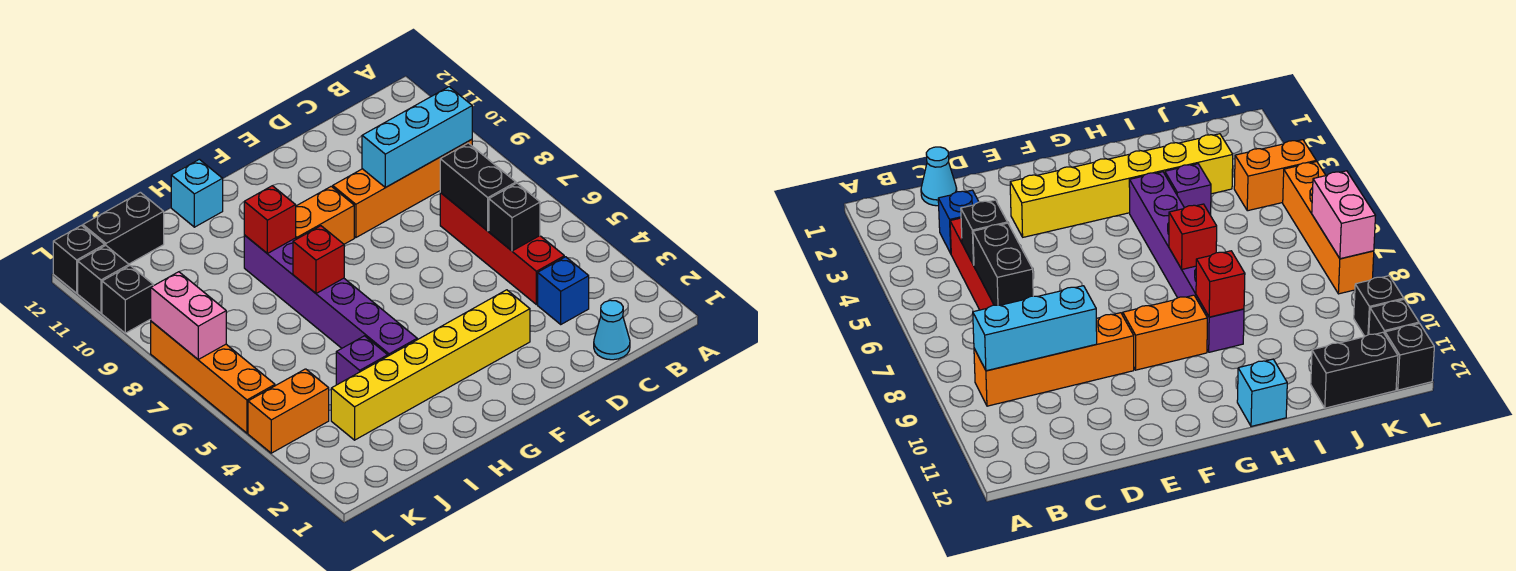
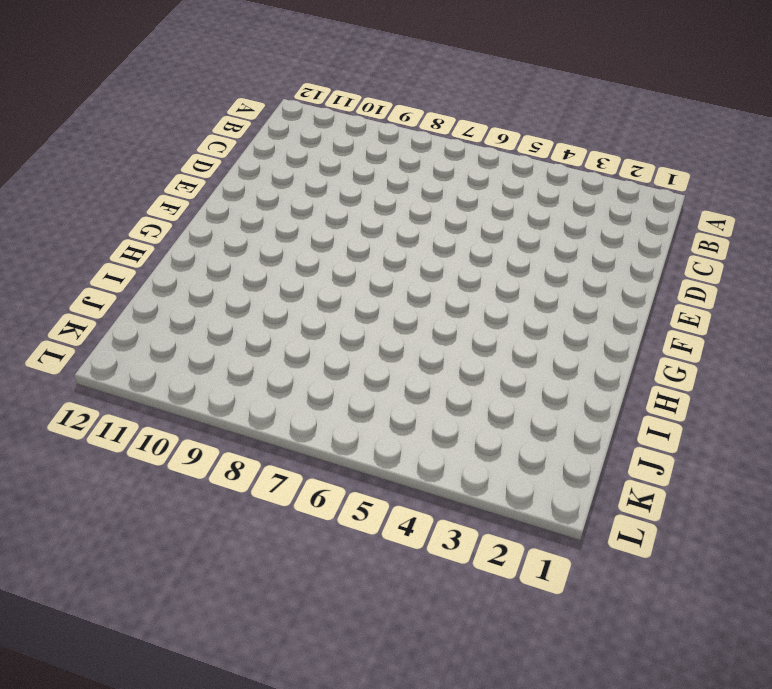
none -> orange brick B9:E9 level 1
none -> cyan cone C1 level 1
none -> blue brick C3 level 1

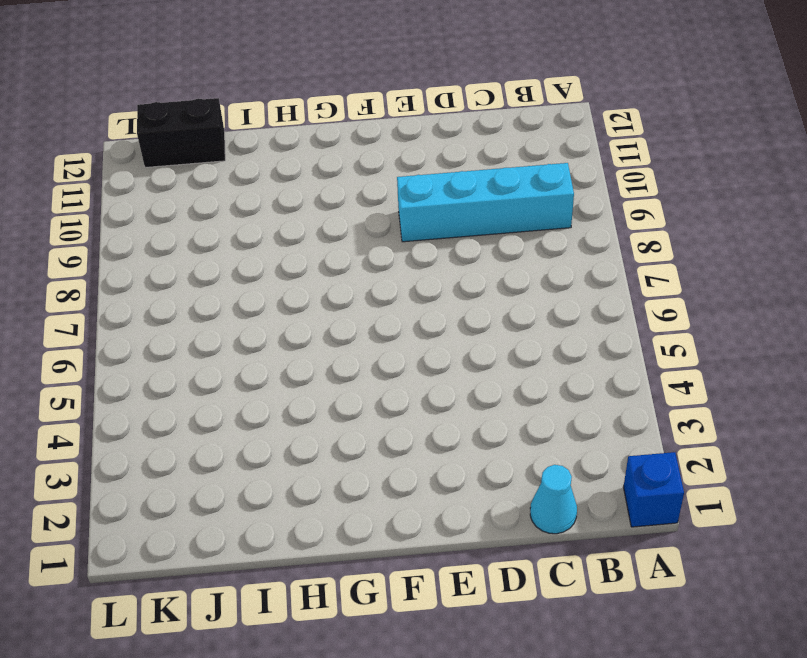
blue brick A1 level 1 -> blue brick C3 level 1
cyan brick B9:E9 level 1 -> orange brick B9:E9 level 1
none -> red brick C4:C7 level 1
none -> yellow brick E3:J3 level 1
none -> orange brick F9:G9 level 1

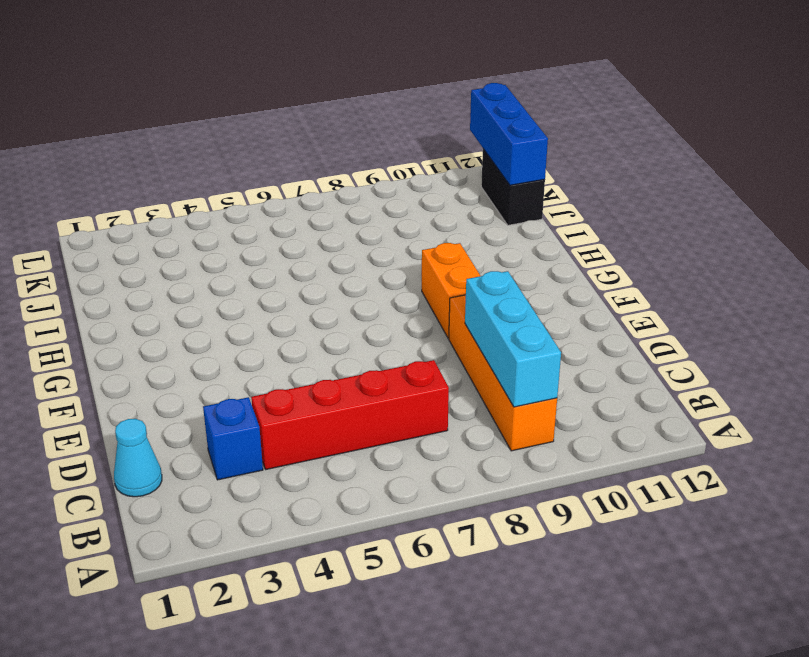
blue brick J12:L12 level 2 -> none
none -> yellow brick E3:J3 level 1
none -> purple brick H4:H9 level 1
none -> cyan brick H12 level 1

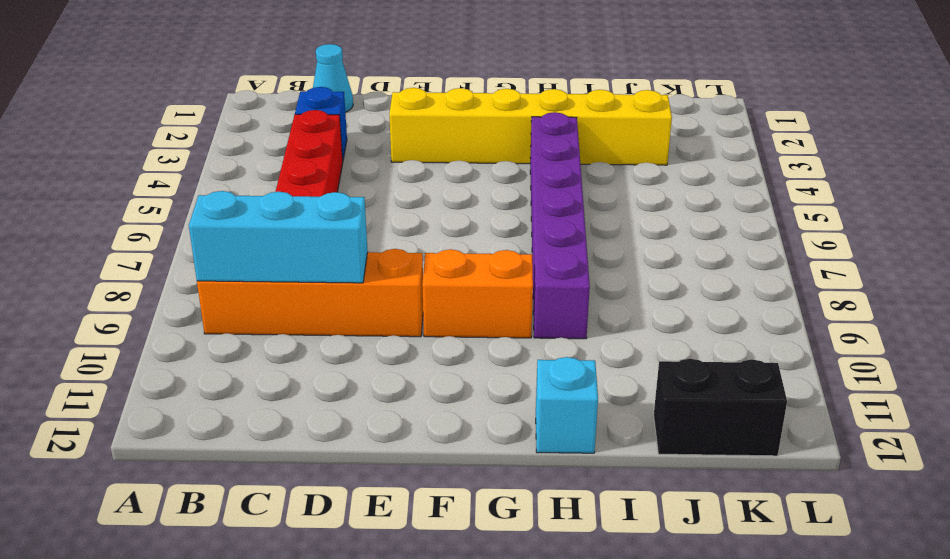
none -> purple brick I4 level 1
none -> orange brick K4:L4 level 1
none -> orange brick L5:L8 level 1

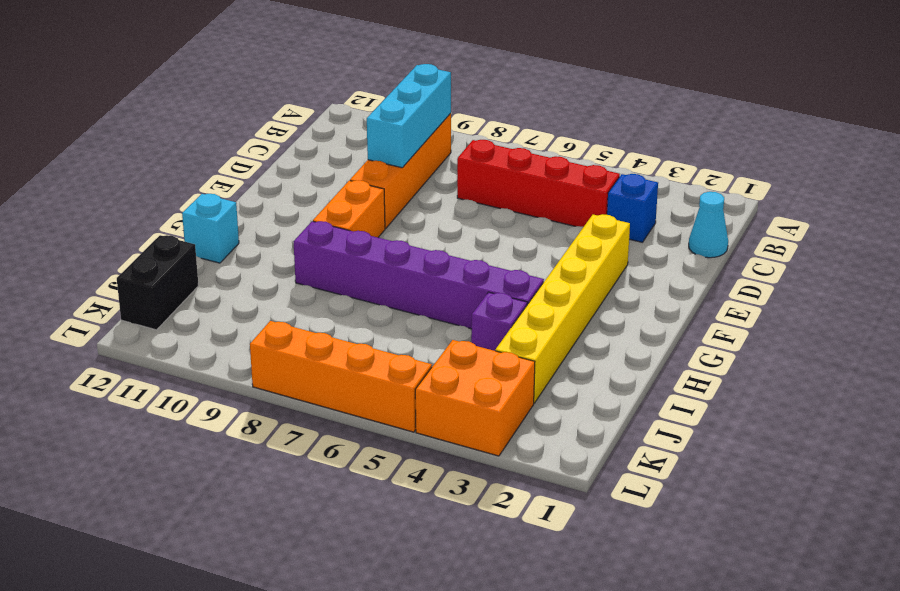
orange brick K3:L4 level 1 -> orange brick K4:L4 level 1
none -> black brick L10 level 1
none -> black brick L11 level 1
none -> black brick L12 level 1

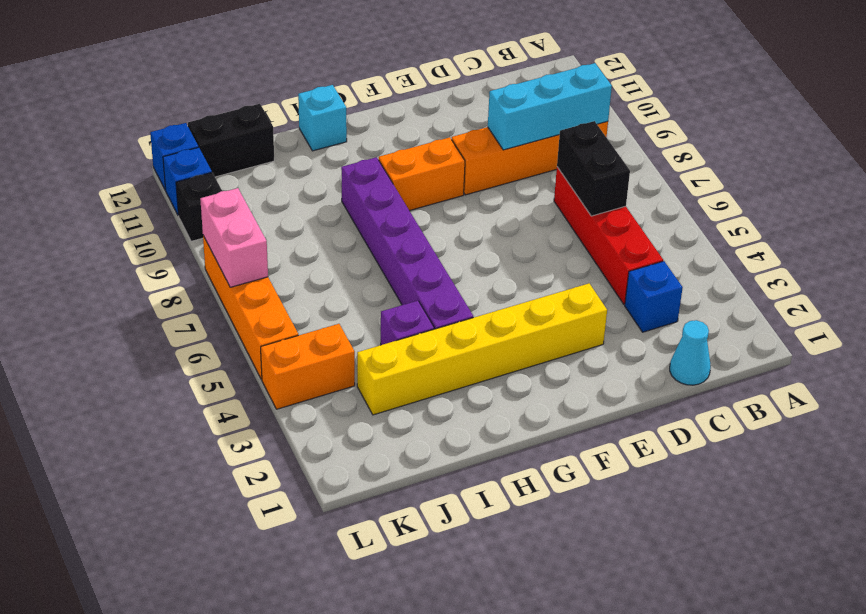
blue brick L11 level 1 -> black brick L11 level 1
blue brick L12 level 1 -> black brick L12 level 1
none -> black brick C5 level 2
none -> red brick H7 level 2
none -> red brick H9 level 2

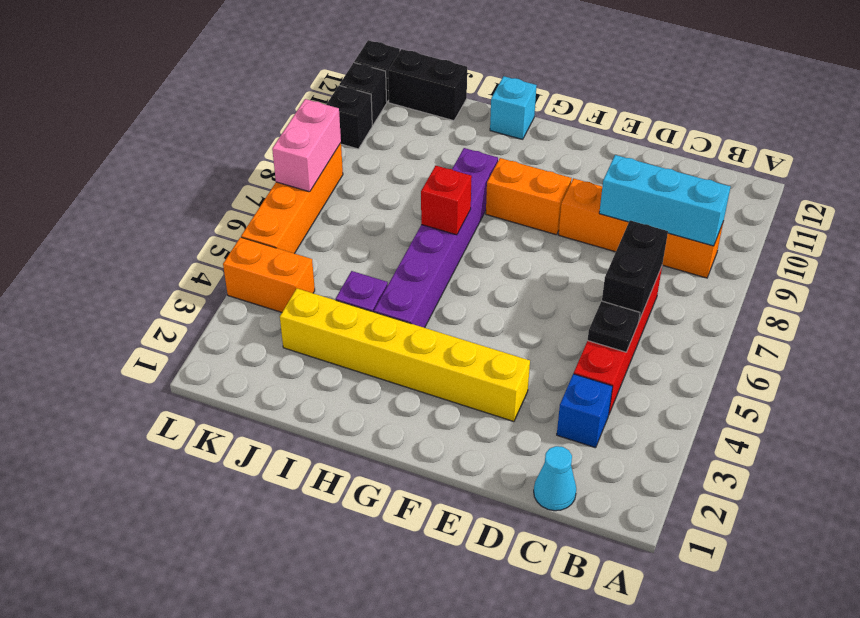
black plate C5 level 2 -> black brick C5 level 2
none -> red brick H9 level 2

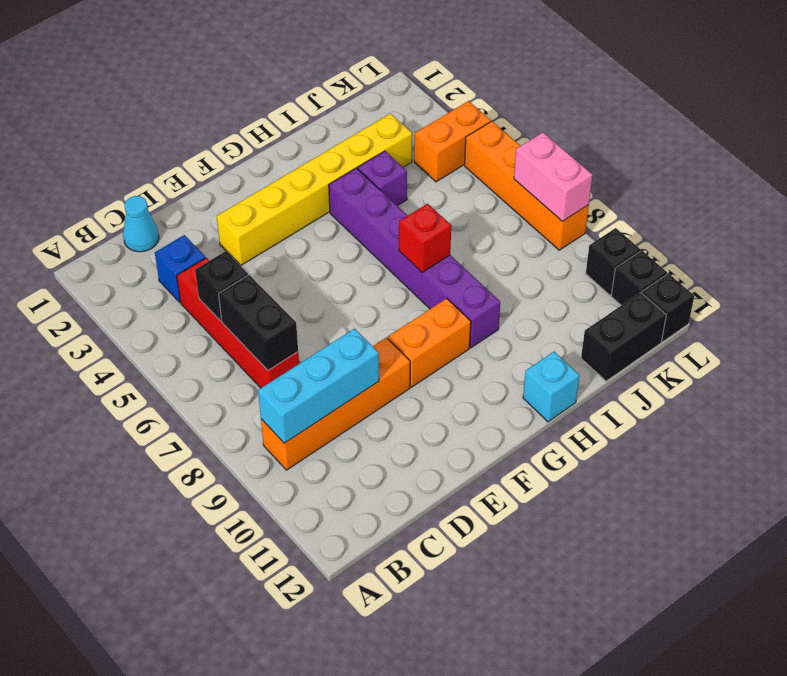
none -> red brick H9 level 2

